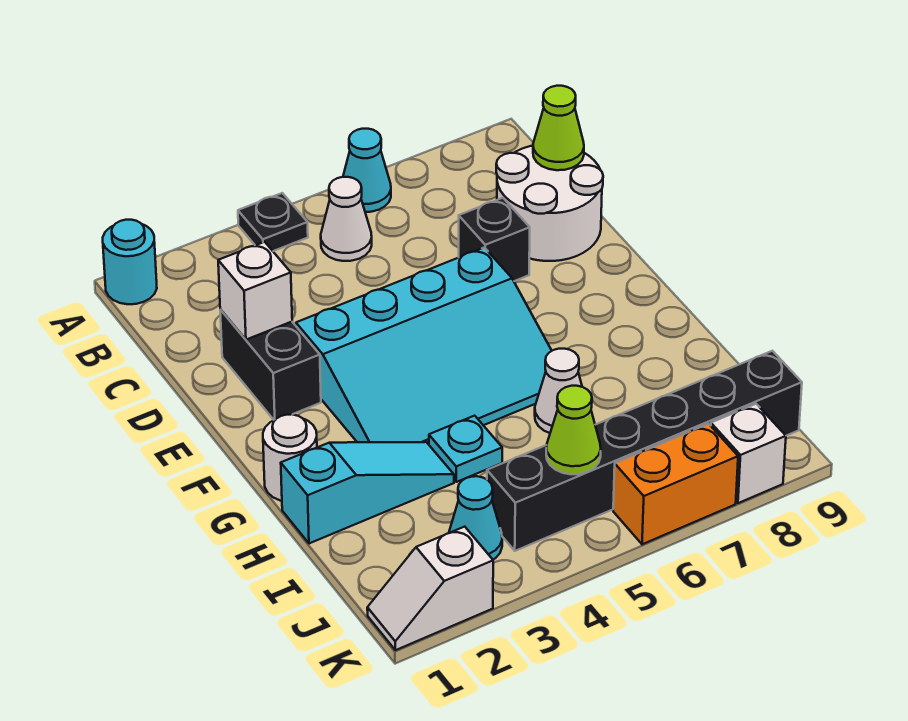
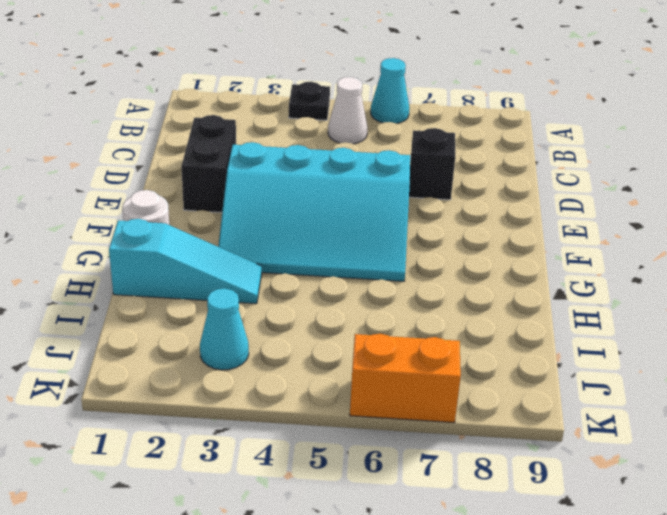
none -> cyan round brick A1 level 1
none -> white round brick C8:D9 level 1
none -> cyan plate H4 level 1

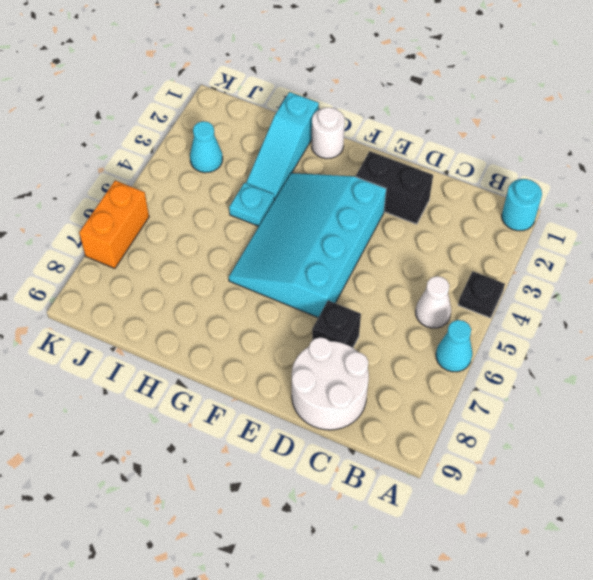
none -> white cone H6 level 1
none -> black brick J4:J9 level 1
none -> white slope K1:K2 level 1 top 2

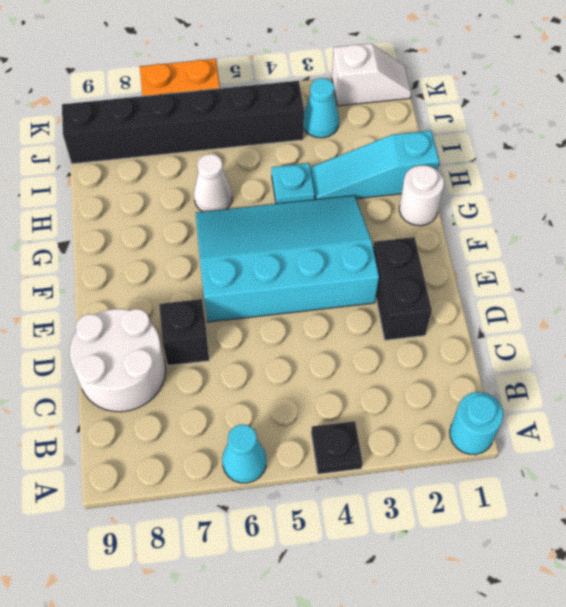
none -> white cone B5 level 1
none -> white brick K8 level 1
none -> lime cone C9 level 2

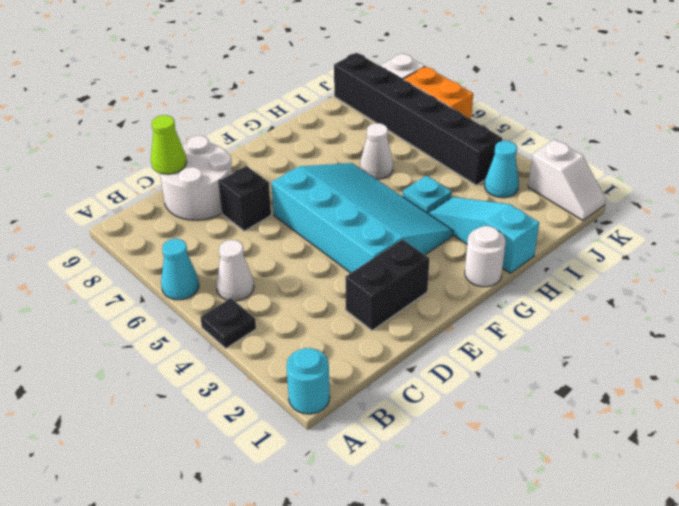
none -> white brick D2 level 2
none -> lime cone J5 level 2

